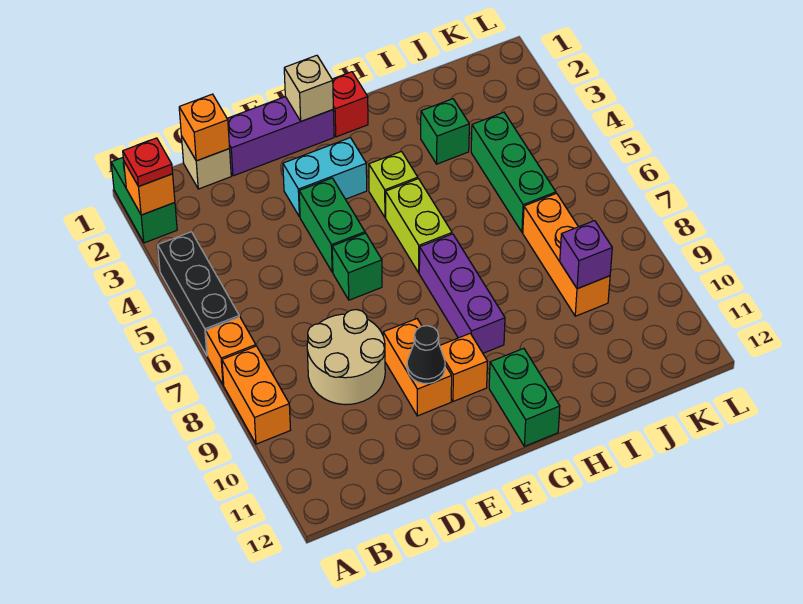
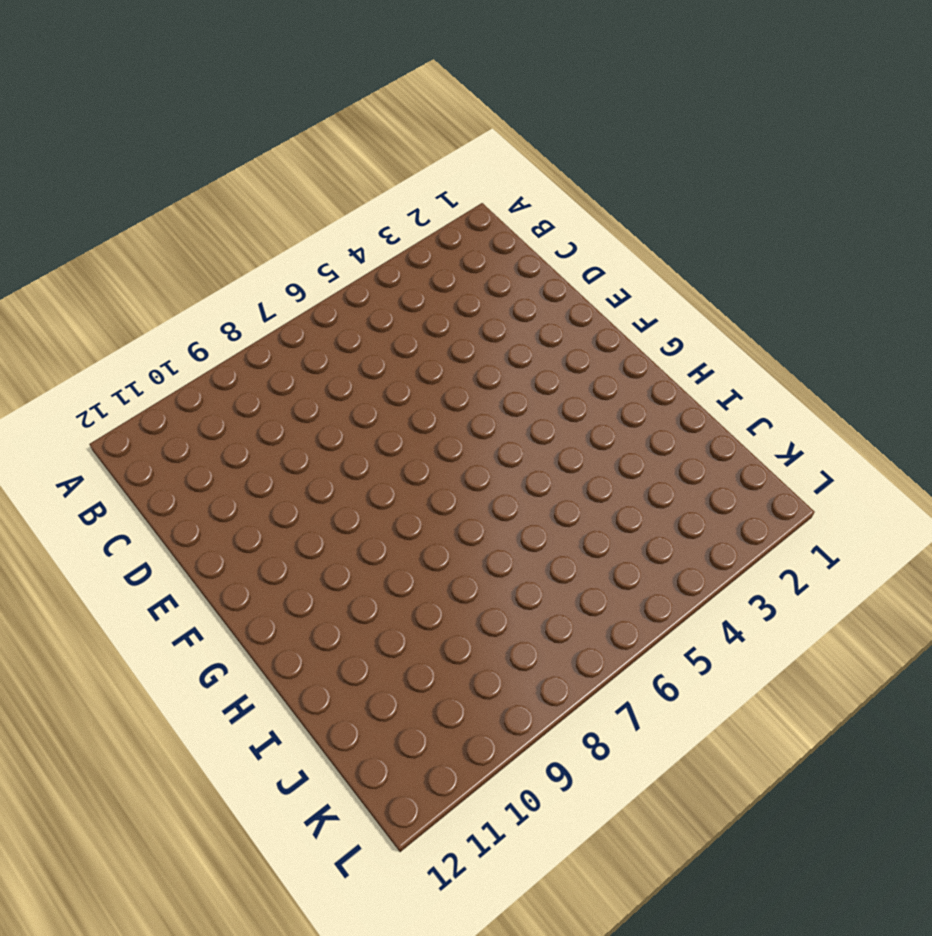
none -> green brick A1:A2 level 1
none -> black brick A4:A6 level 1
none -> orange brick A7 level 1

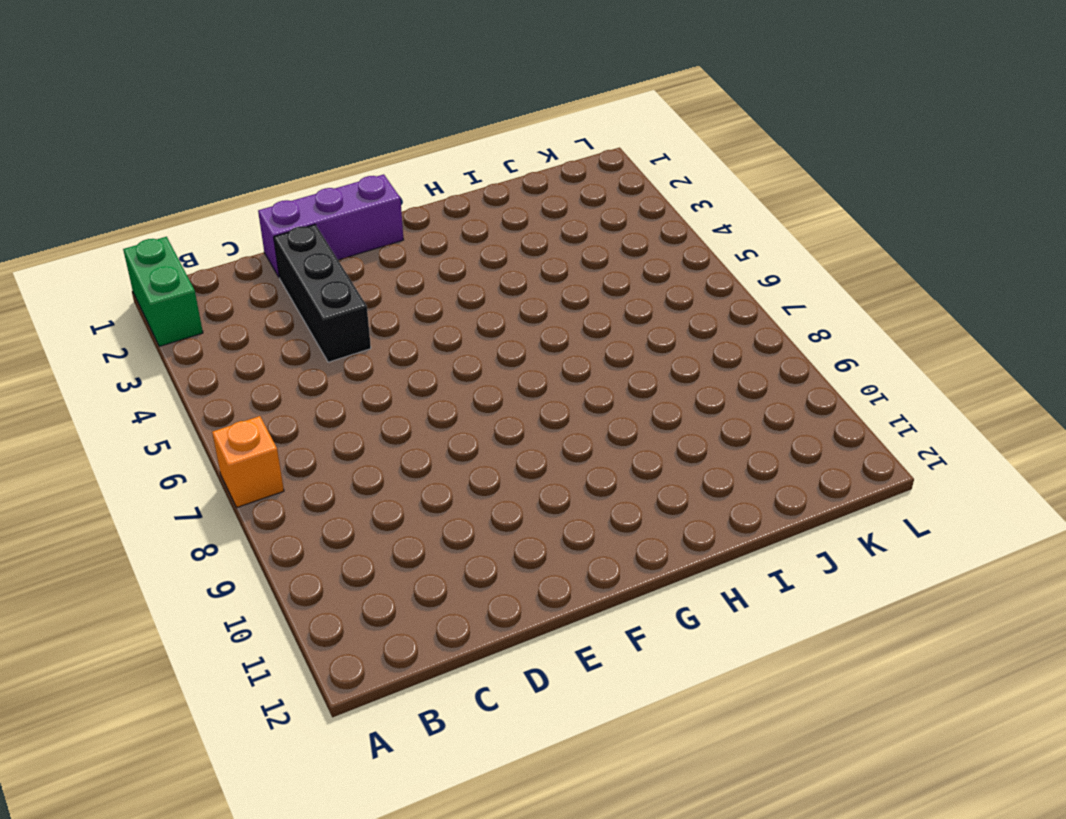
black brick D2:D4 level 1 -> black brick A4:A6 level 1
none -> orange brick A8:A9 level 1
none -> tan brick C1 level 1
none -> tan round brick C8:D9 level 1

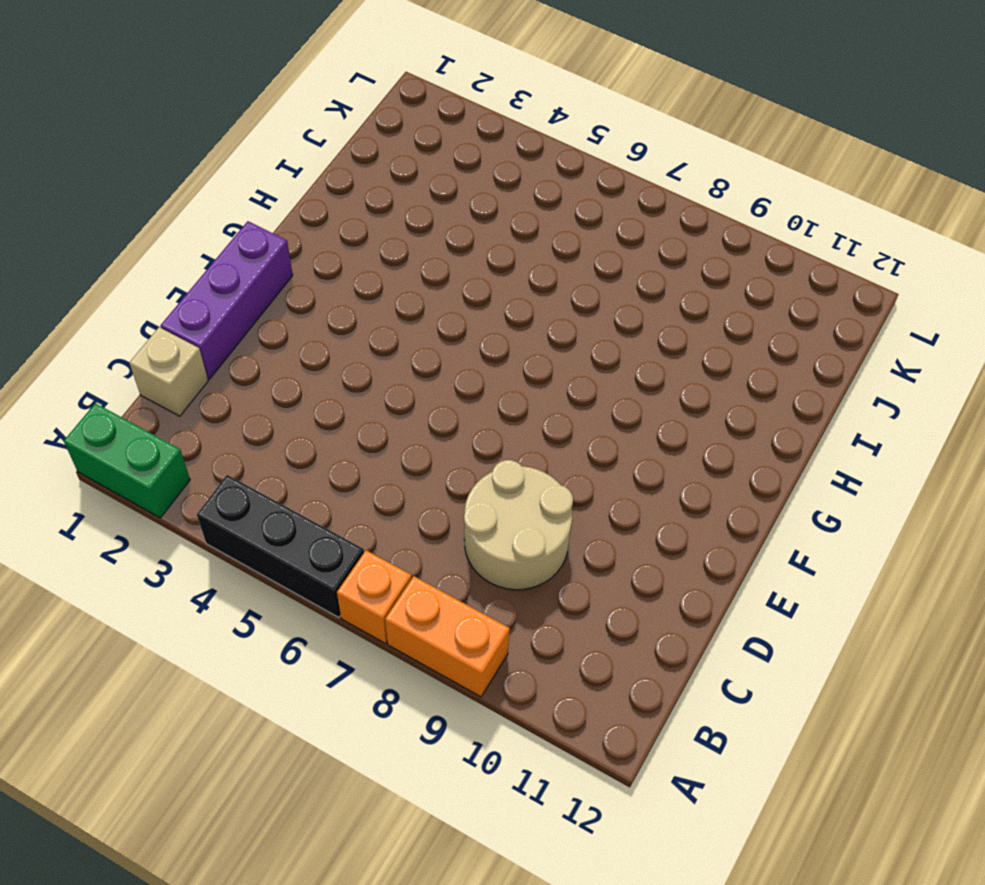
none -> cyan brick E3:F3 level 1
none -> green brick E4:E5 level 1
none -> green brick E6 level 1

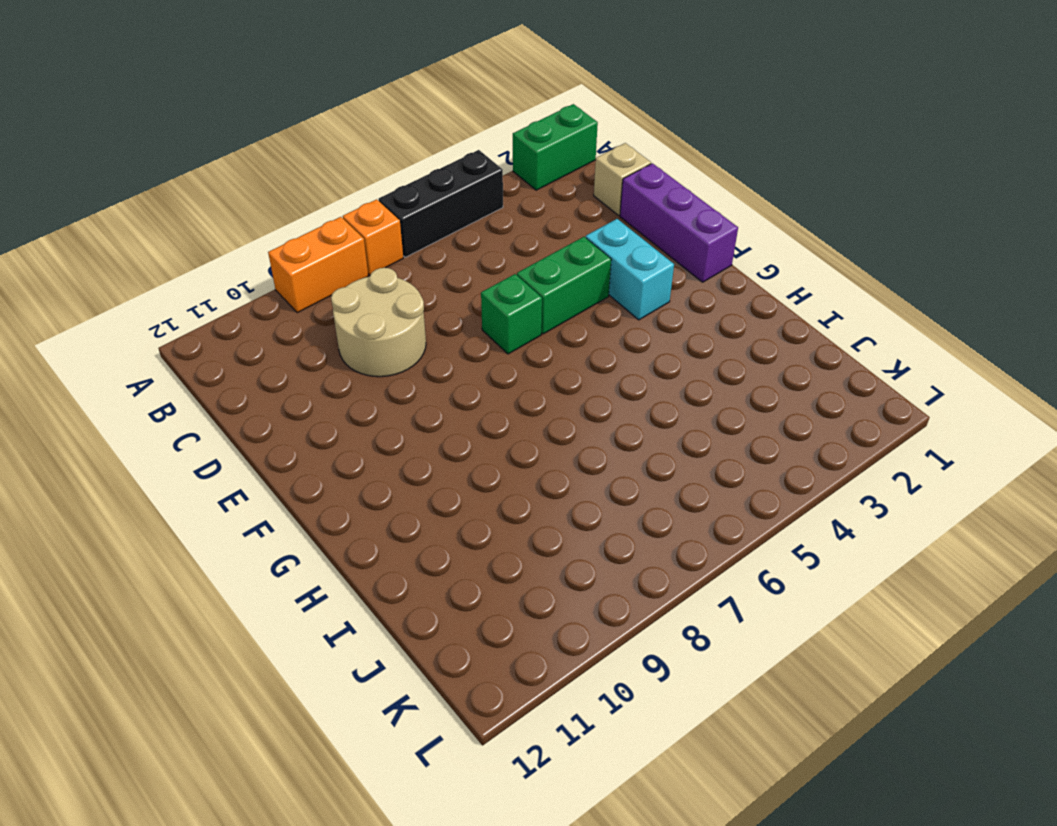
none -> orange brick E9:E10 level 1
none -> orange brick F10 level 1
none -> red brick G1 level 1

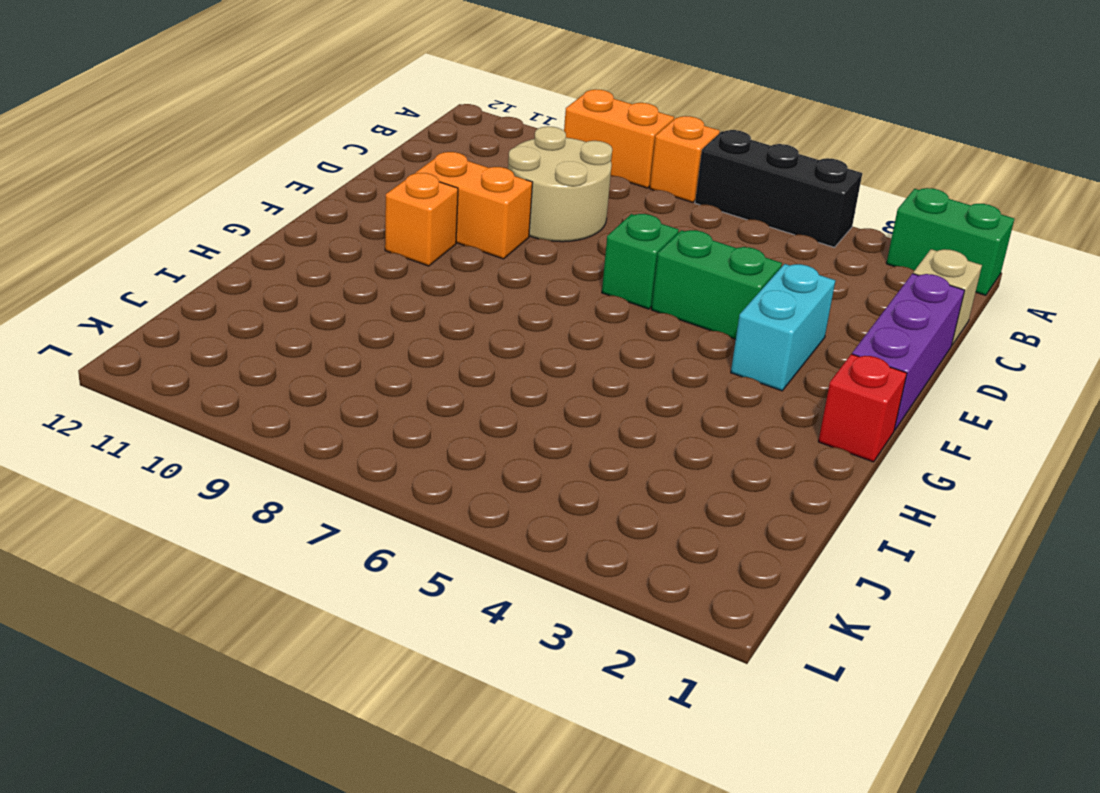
none -> lime brick G4 level 1
none -> lime brick G5:G6 level 1
none -> purple brick G7:G9 level 1

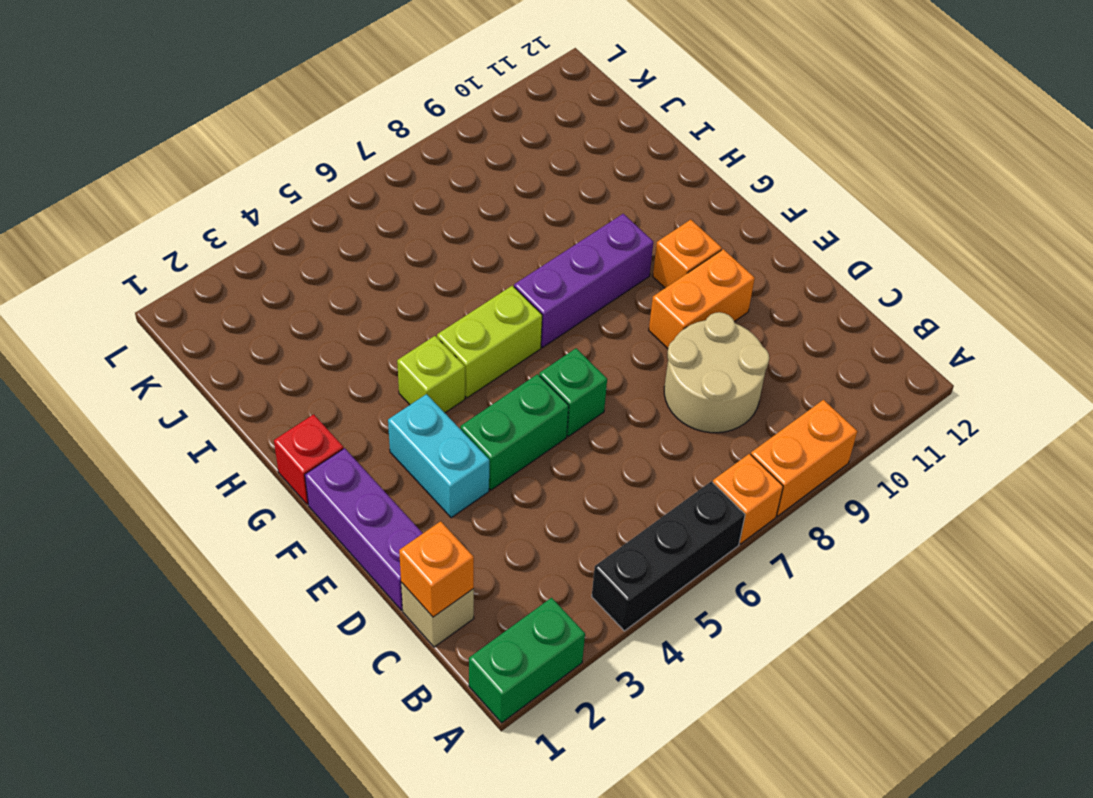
none -> green brick G11:G12 level 1
none -> green brick I3 level 1
none -> green brick J4:J6 level 1

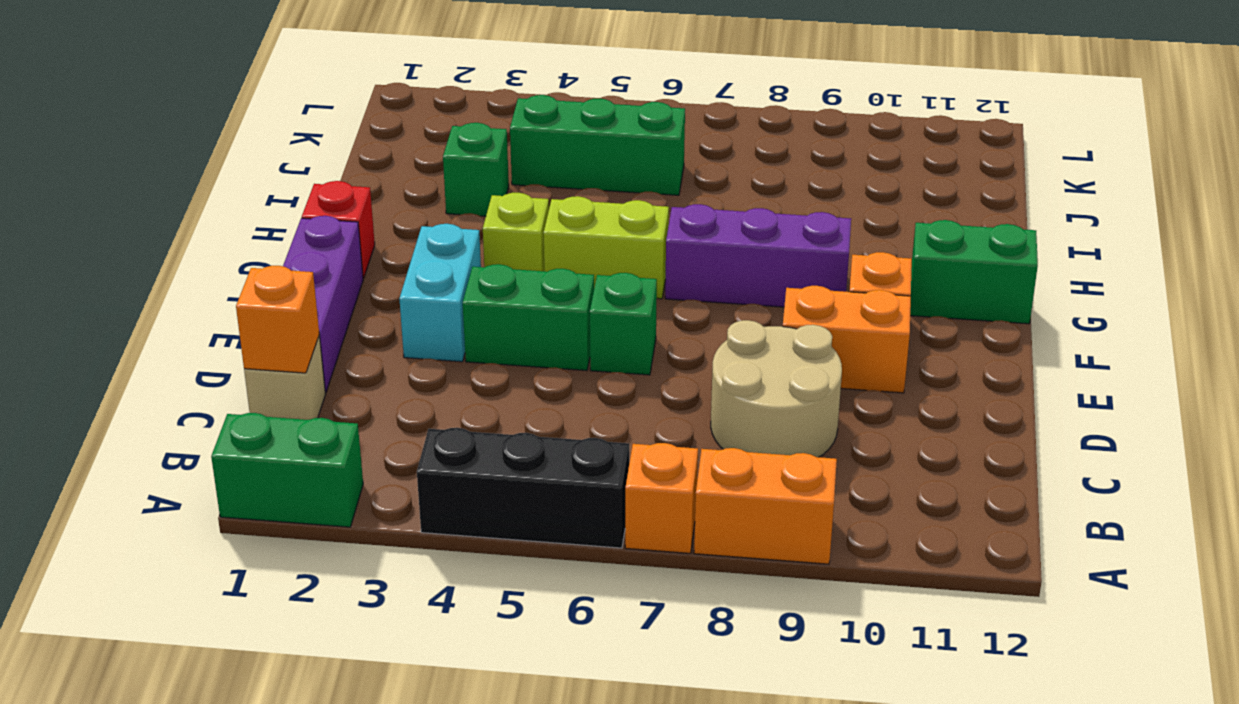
none -> orange brick J7:J9 level 1
none -> orange brick A2 level 2
none -> black cone E10 level 2

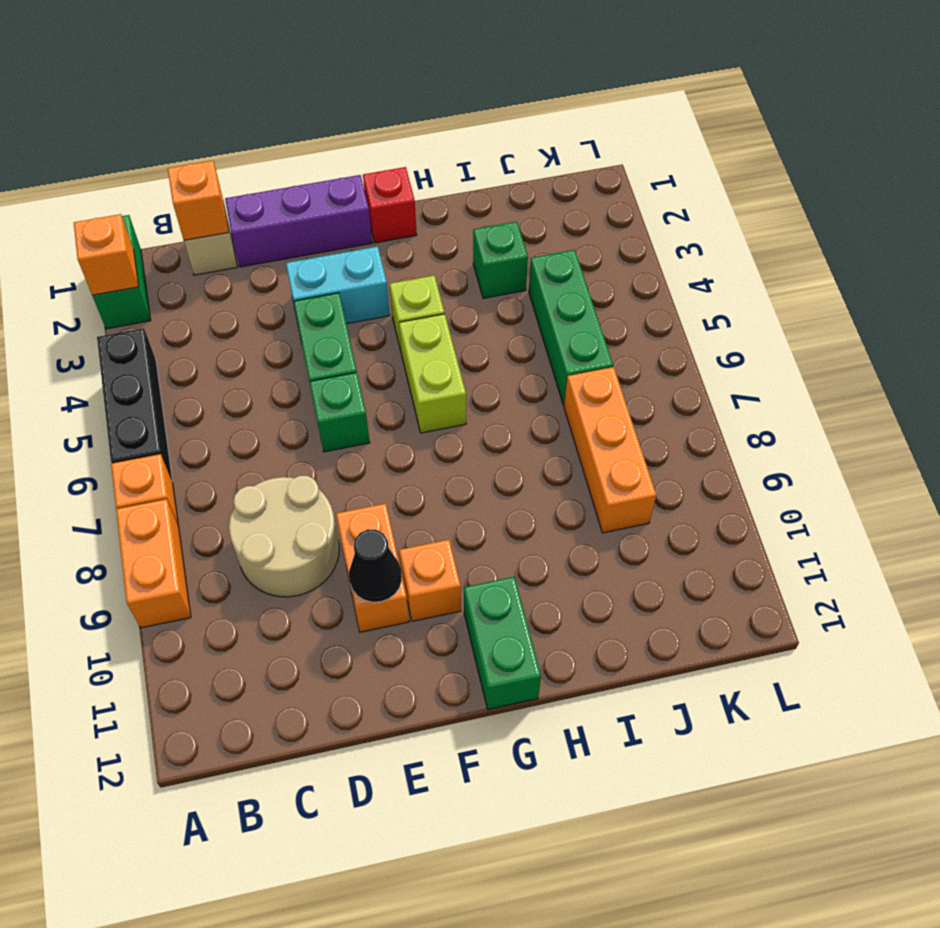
none -> purple brick G7:G9 level 1
none -> tan brick F1 level 2
none -> purple brick J9 level 2

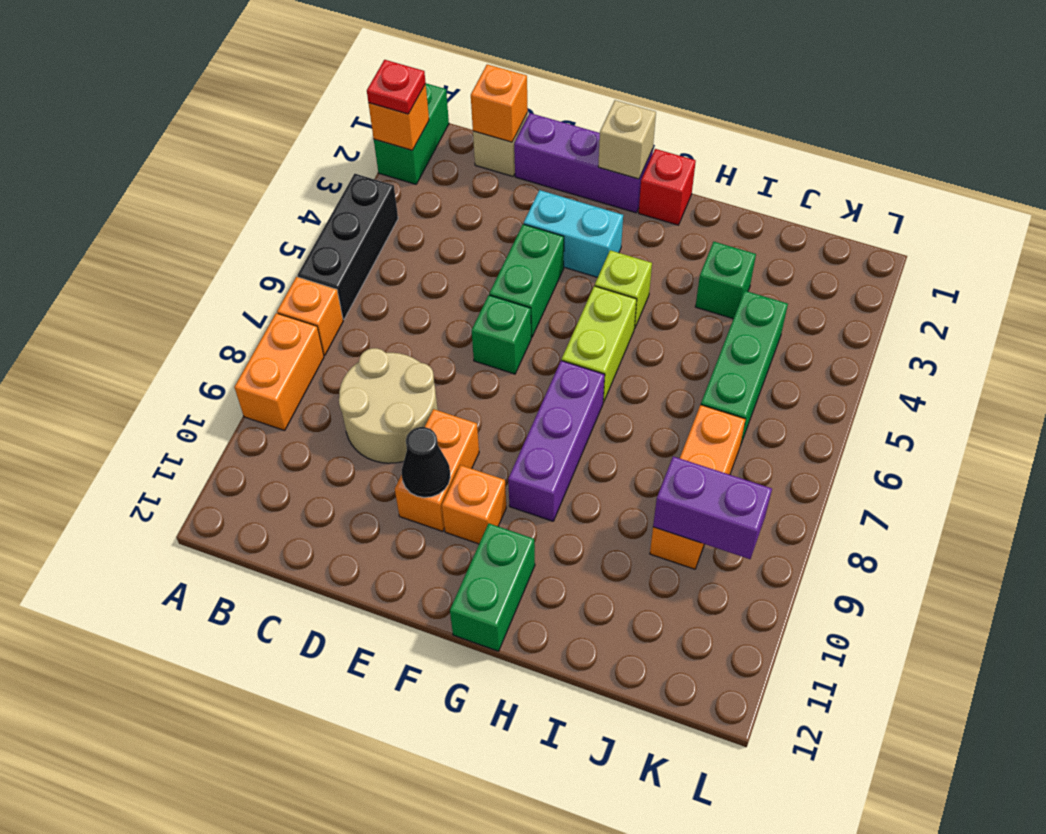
purple brick J9:K9 level 2 -> purple brick J9 level 2

